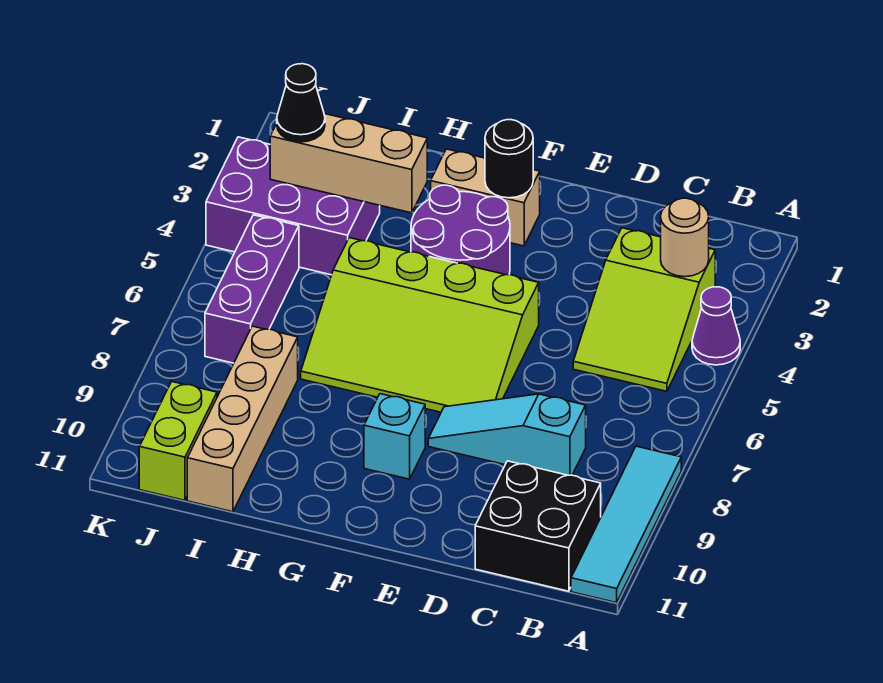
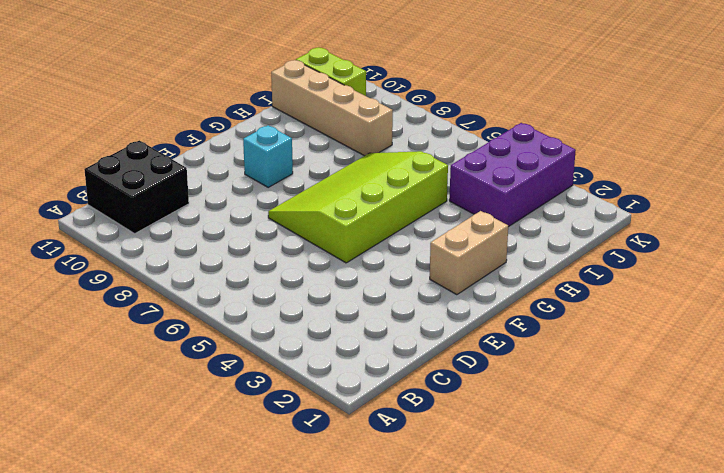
none -> purple cone A4 level 1
none -> cyan tile A8:A11 level 1
none -> lime slope B3:C5 level 1 top 3

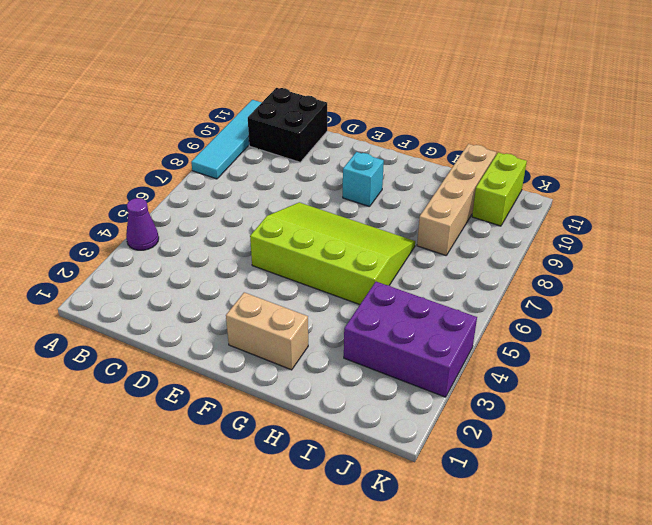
none -> lime slope B3:C5 level 1 top 3
none -> cyan slope C8:E8 level 1 top C
none -> purple round brick F3:G4 level 1

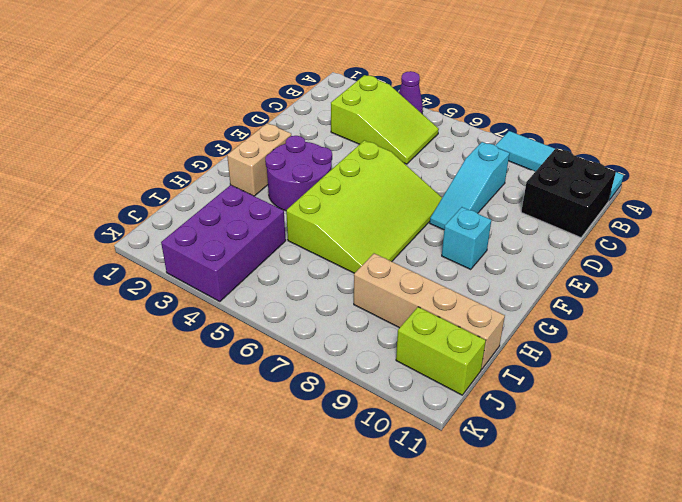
none -> purple brick J5:J7 level 1
none -> tan round brick B3 level 2
none -> black round brick F2 level 2

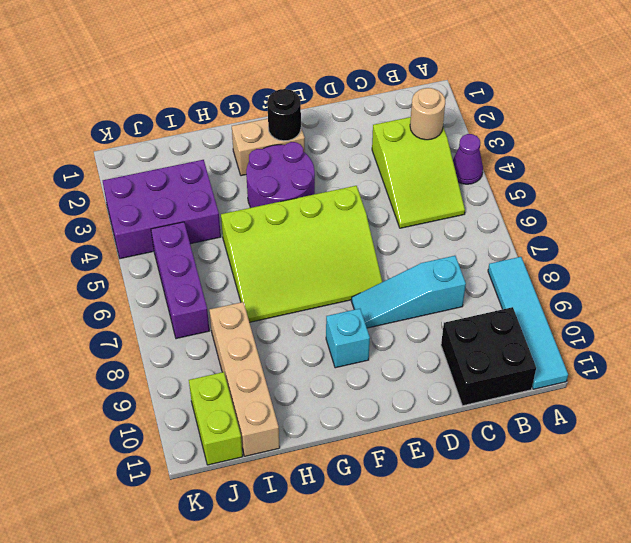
none -> tan brick H3:J3 level 2
none -> black cone J3 level 3

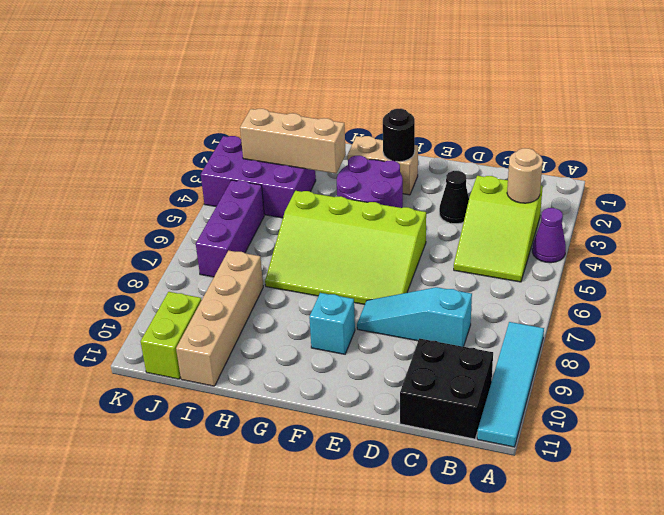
black cone D3 level 1 -> black cone J3 level 3

